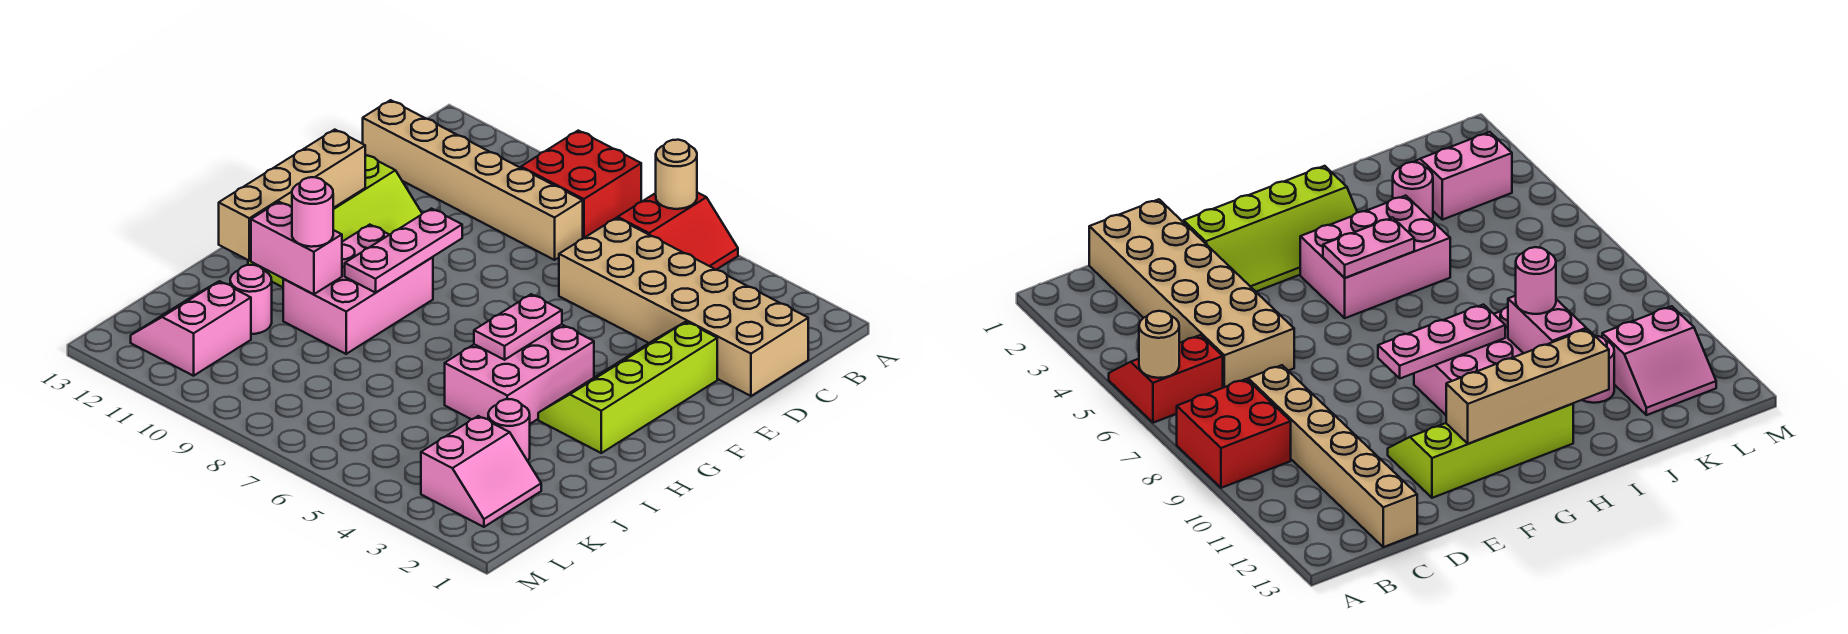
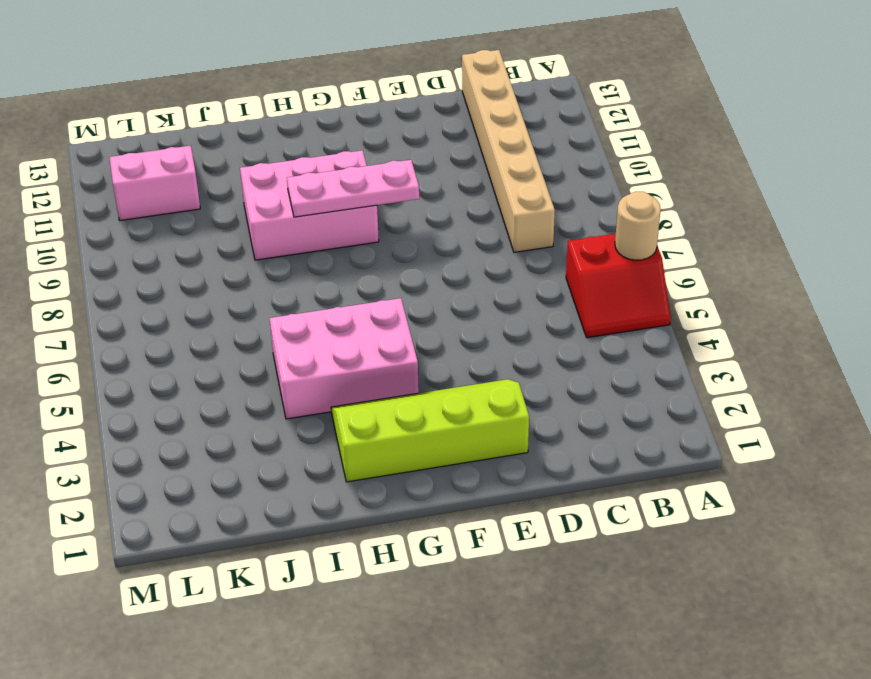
none -> red brick A8:B9 level 1
none -> tan brick C1:D6 level 1
none -> lime slope E11:H12 level 1 top 12

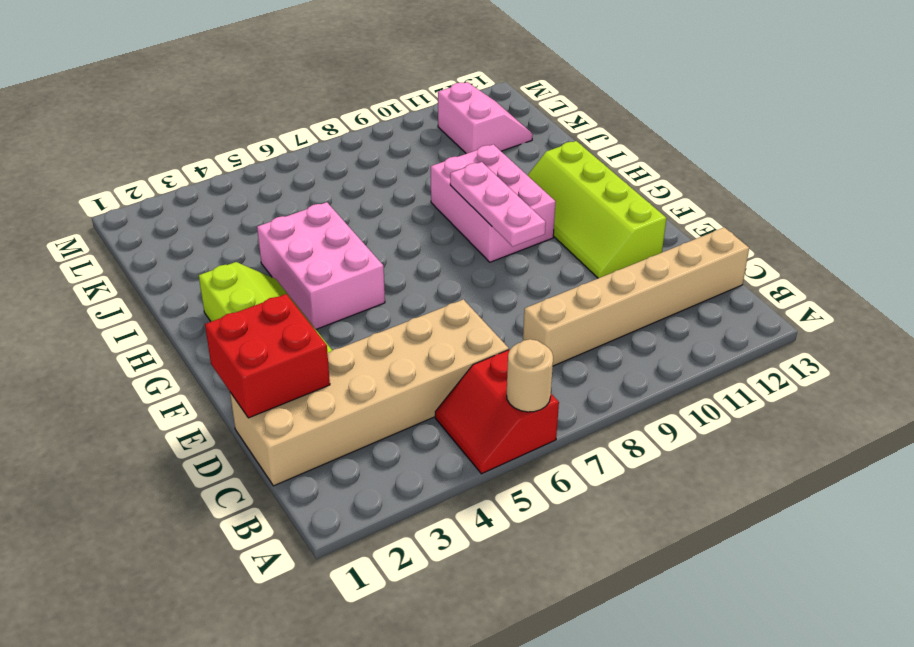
red brick D1:E2 level 2 -> red brick A8:B9 level 1
none -> pink round brick J3 level 1
none -> pink round brick J11 level 1
none -> pink slope K2:L3 level 1 top 3

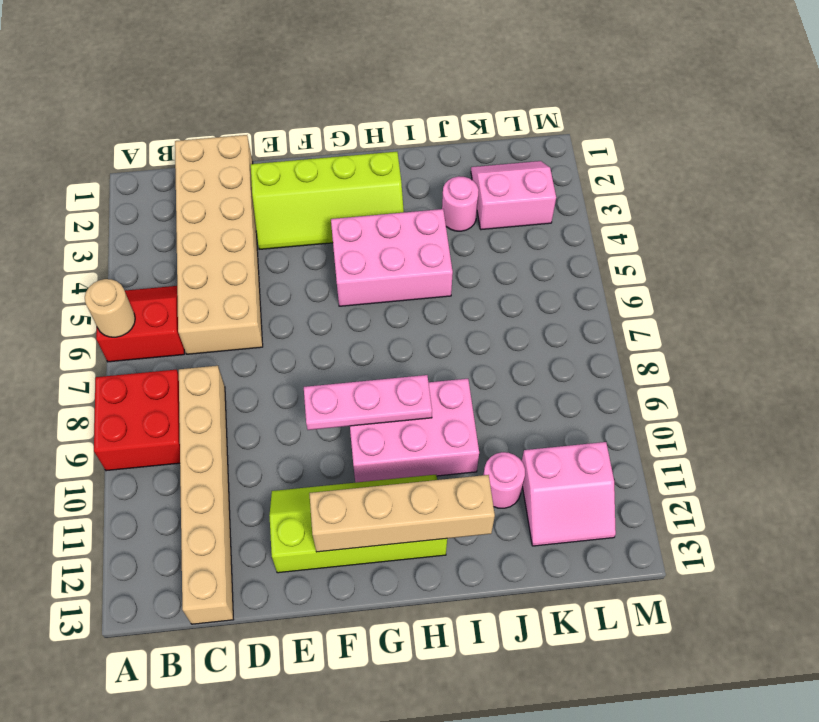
none -> pink plate G5:H5 level 2
none -> pink brick I10:I11 level 2
none -> pink round brick I10 level 3

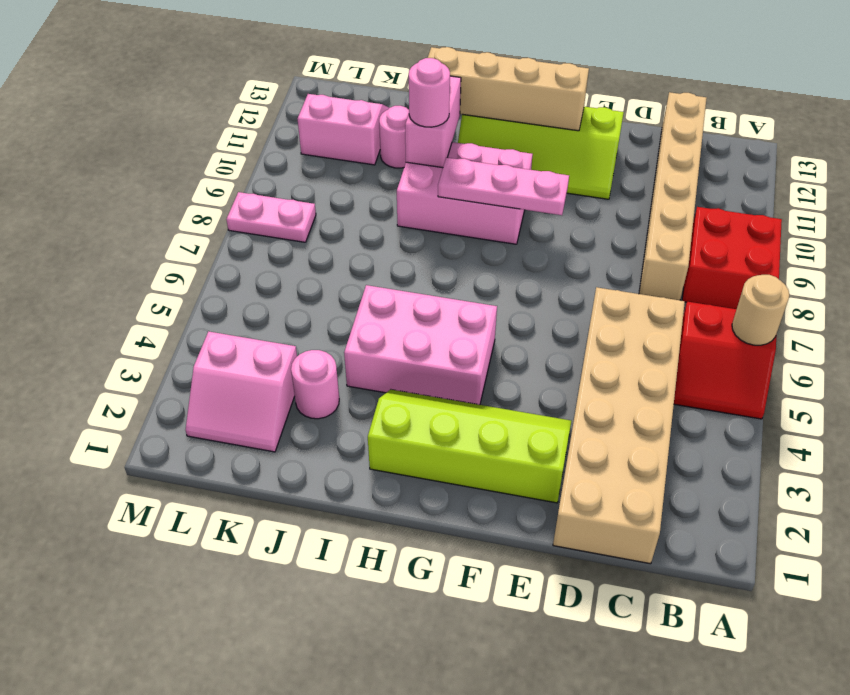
pink plate L8:M8 level 1 -> pink plate G5:H5 level 2

